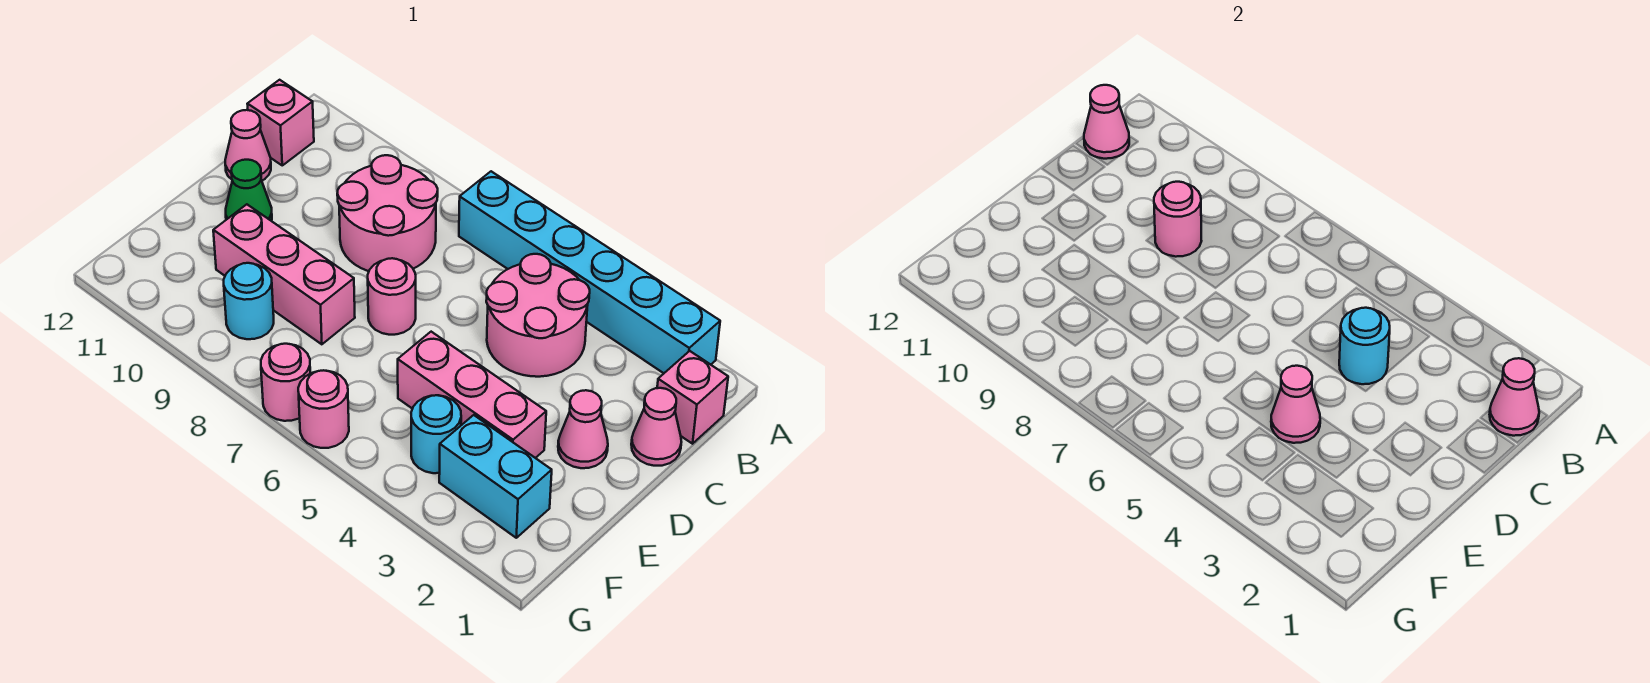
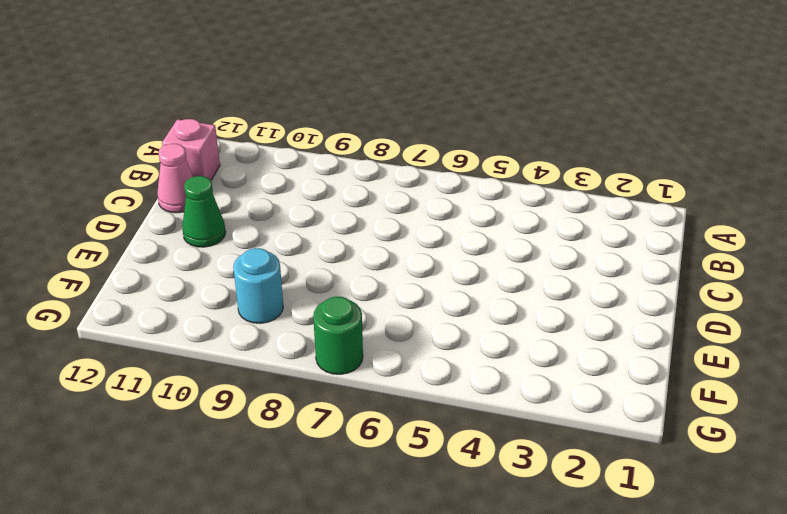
green round brick G7 level 1 -> pink round brick G7 level 1
none -> cyan brick A2:A7 level 1
none -> pink brick B1 level 1
none -> pink round brick B4:C5 level 1

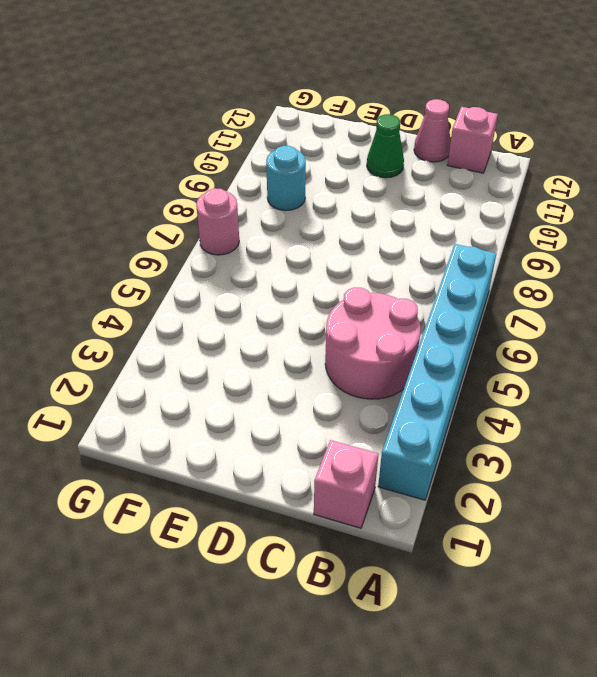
none -> pink round brick B8:C9 level 1
none -> pink cone C1 level 1
none -> pink cone D2 level 1

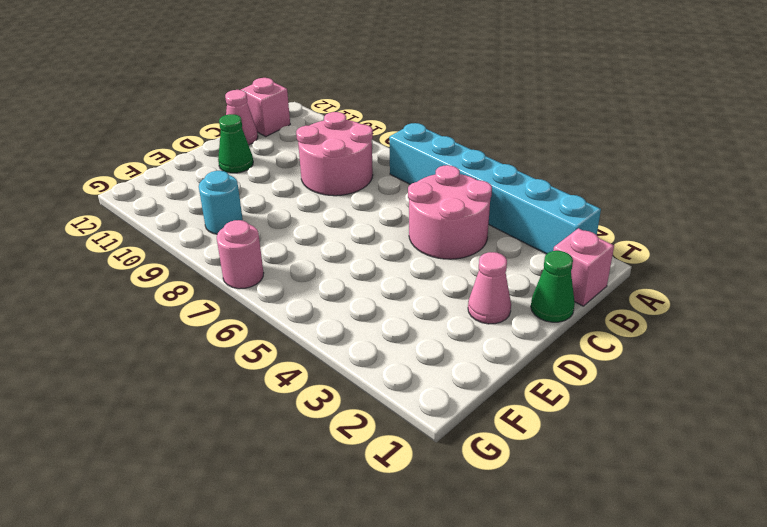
green cone C1 level 1 -> pink cone C1 level 1
none -> pink round brick D7 level 1
none -> pink brick E3:E5 level 1
none -> pink brick E8:E10 level 1

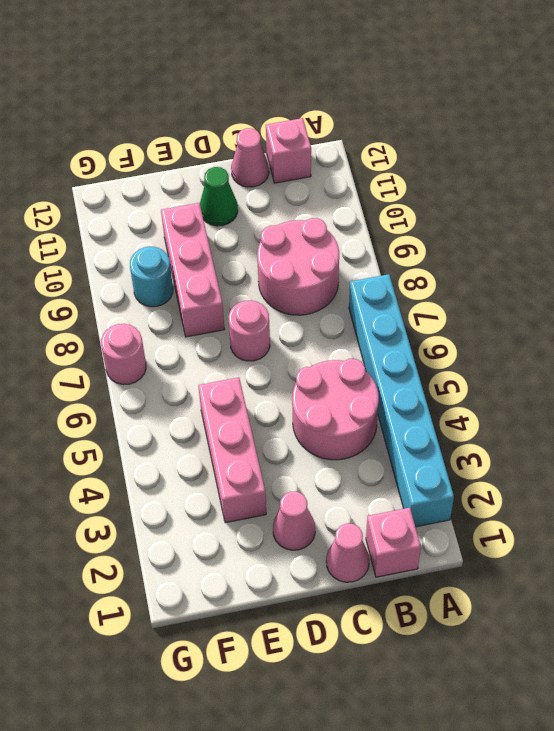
none -> cyan brick F2:F3 level 1
none -> cyan round brick F4 level 1
none -> pink round brick G6 level 1

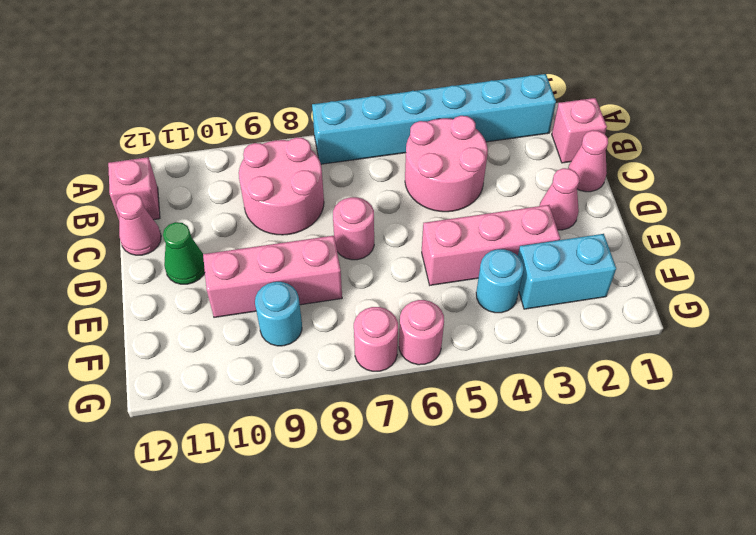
none -> pink cone B1 level 2
none -> pink cone B12 level 2
none -> cyan round brick C4 level 2

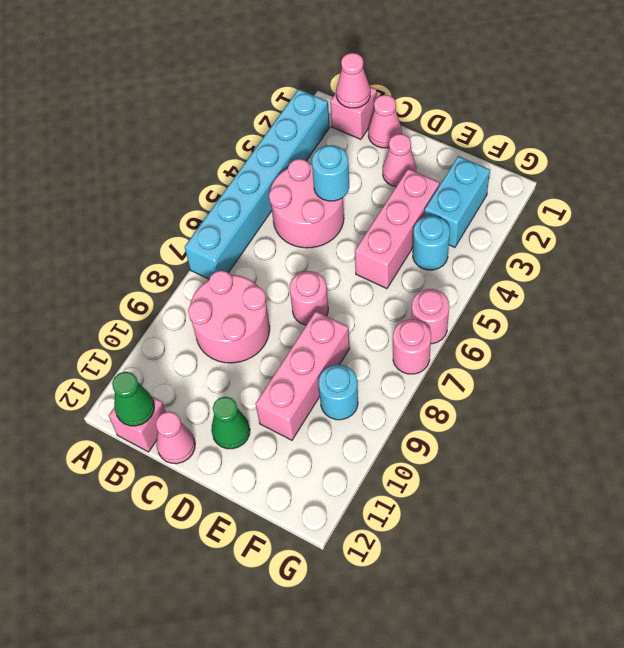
green cone B12 level 2 -> pink cone B12 level 2
none -> pink round brick C9 level 2
none -> pink cone E4 level 2

